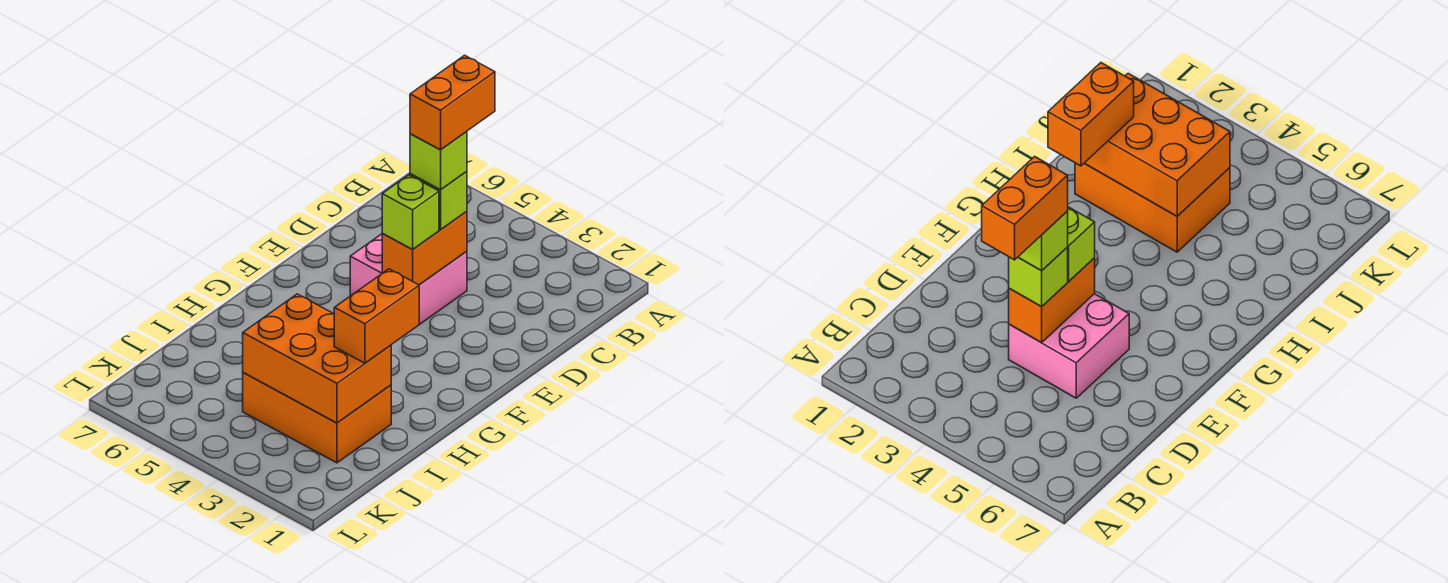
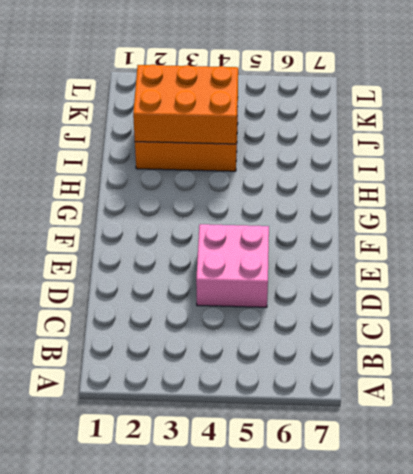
none -> orange brick D4:E4 level 2
none -> lime brick D4 level 3

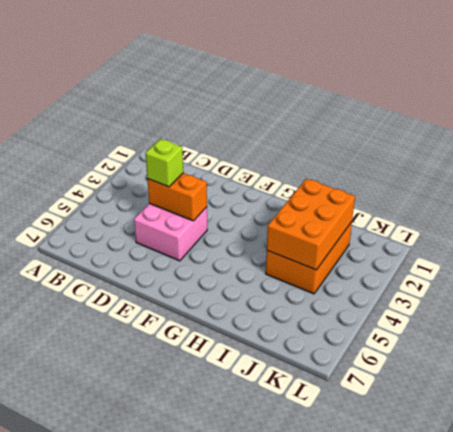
none -> lime brick E4 level 3
none -> orange brick H2:I2 level 3

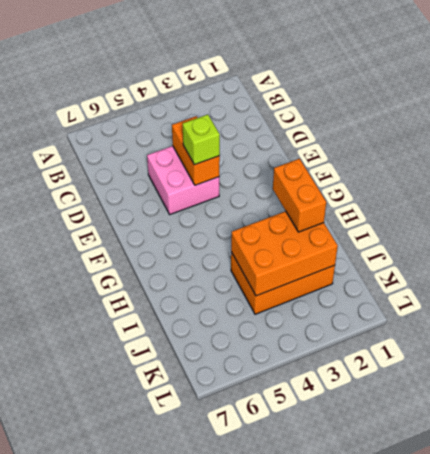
none -> lime brick D4 level 3
none -> lime brick D4 level 4

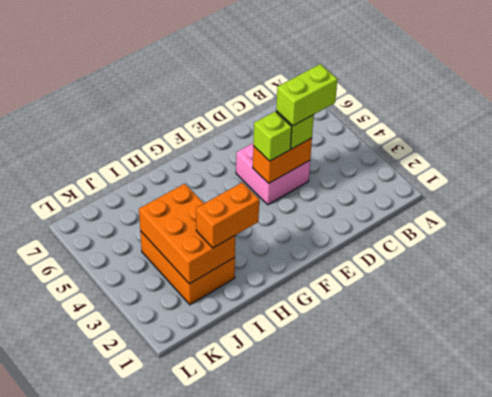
lime brick C4:D4 level 4 -> lime brick D4 level 4
none -> orange brick C4:D4 level 5

